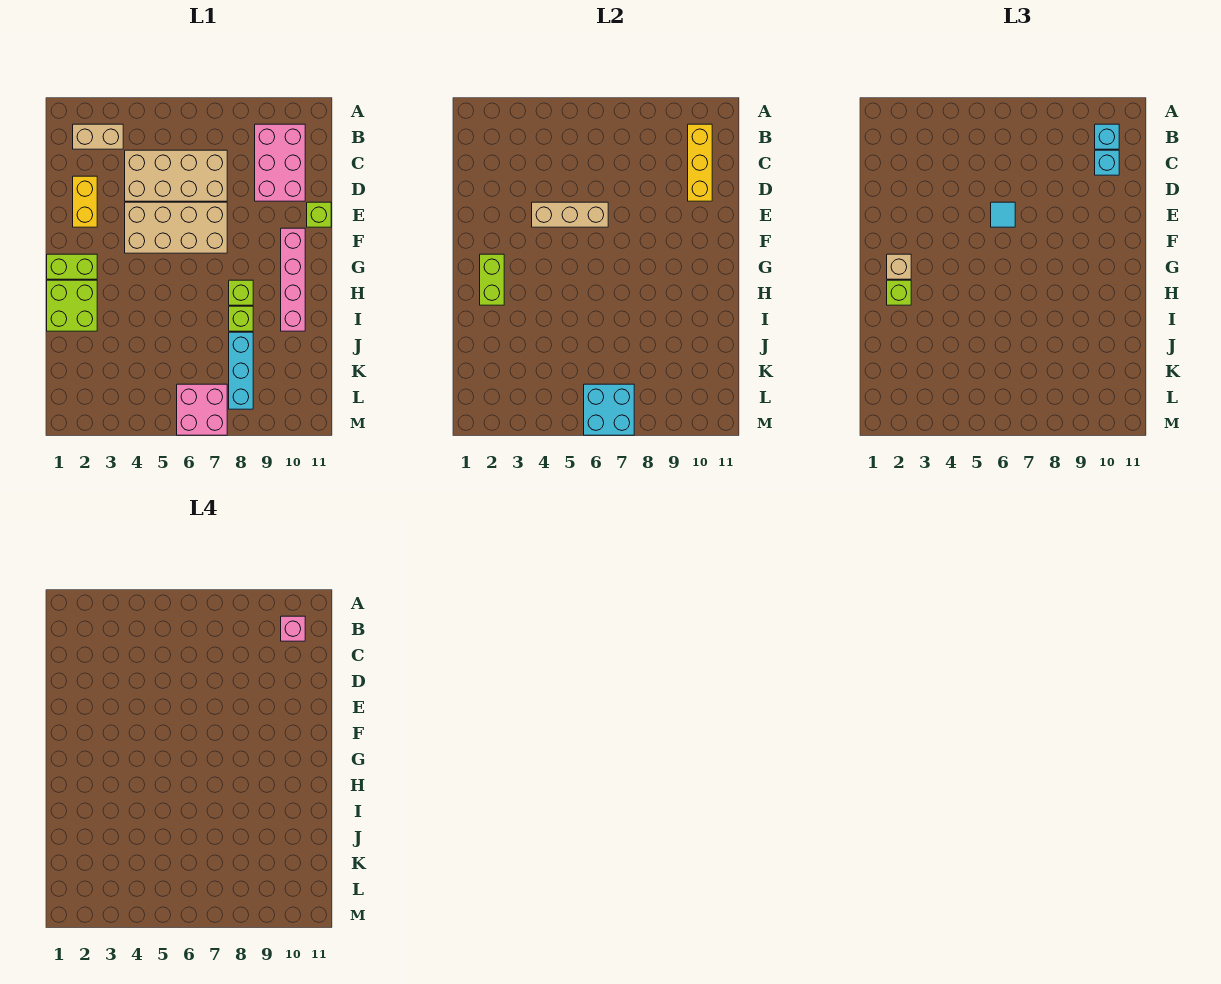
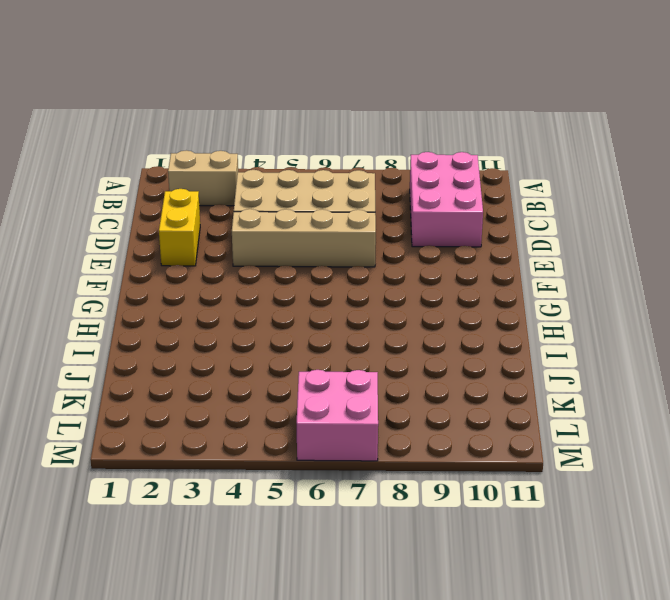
tan brick E4:E7 level 1 -> tan brick E4:F7 level 1
none -> lime brick E11 level 1
none -> pink brick F10:I10 level 1
none -> lime brick G1:G2 level 1

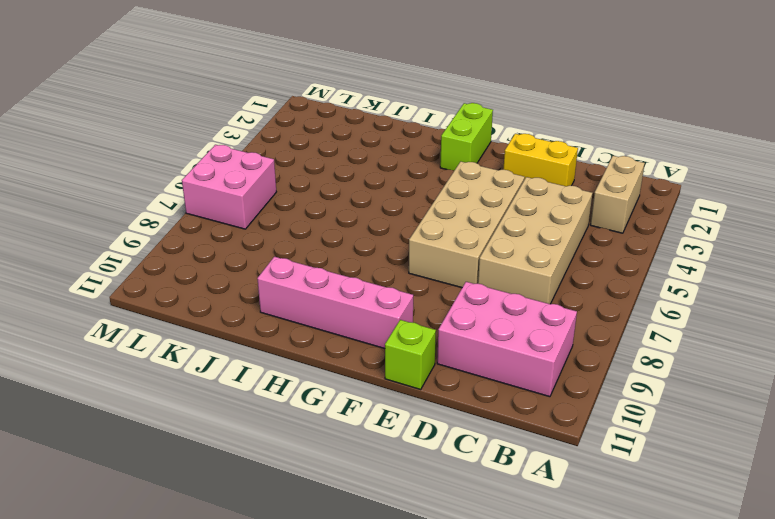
none -> lime brick H1:I2 level 1
none -> lime brick H8 level 1
none -> lime brick I8 level 1

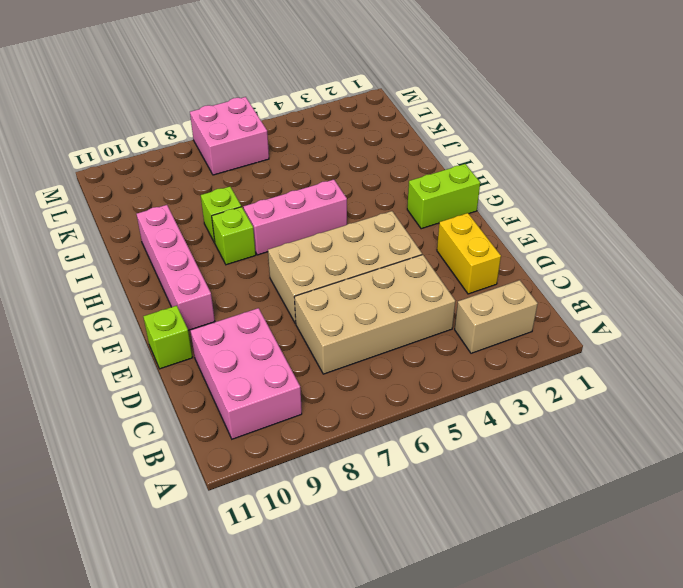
pink brick H5:H7 level 1 -> none
none -> lime brick H1:I2 level 1
none -> cyan brick J8:L8 level 1
none -> yellow brick B10:D10 level 2

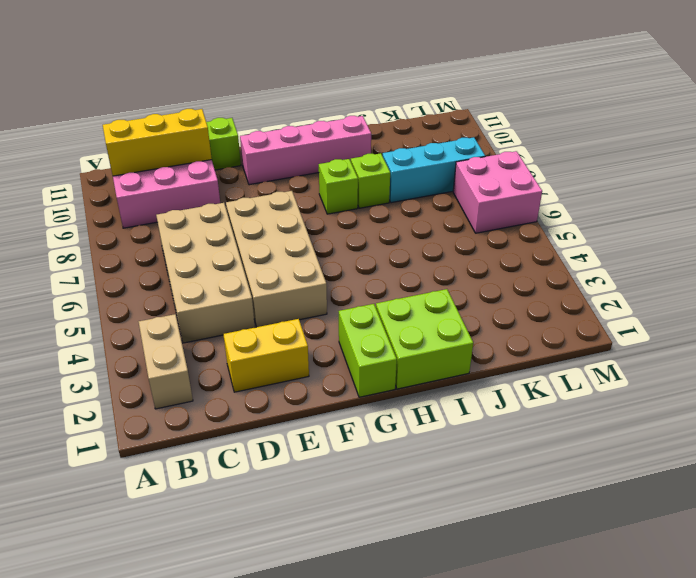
none -> tan brick E4:E6 level 2
none -> lime brick G2:H2 level 2
none -> cyan brick L6:M7 level 2

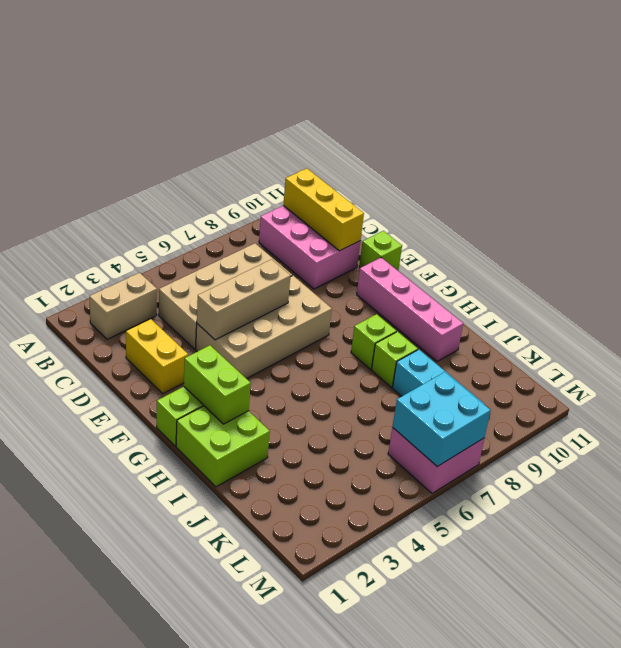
none -> cyan brick B10 level 3
none -> cyan brick C10 level 3
none -> cyan tile E6 level 3

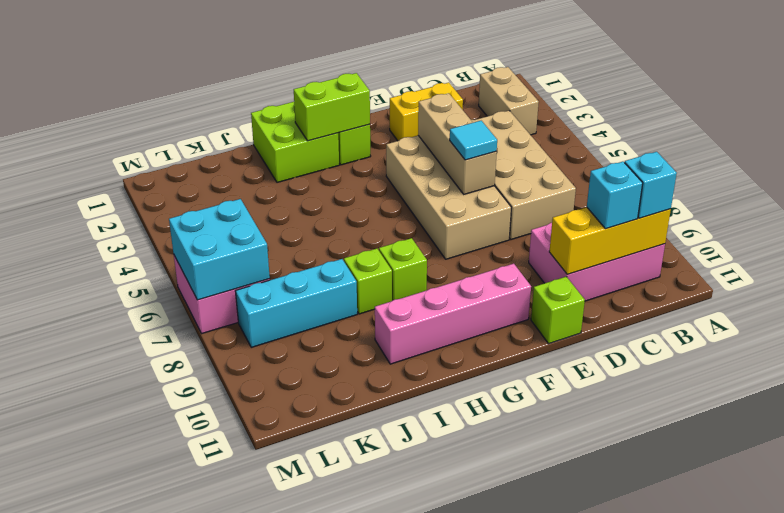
none -> tan brick G2 level 3
none -> lime brick H2 level 3
none -> pink brick B10 level 4

